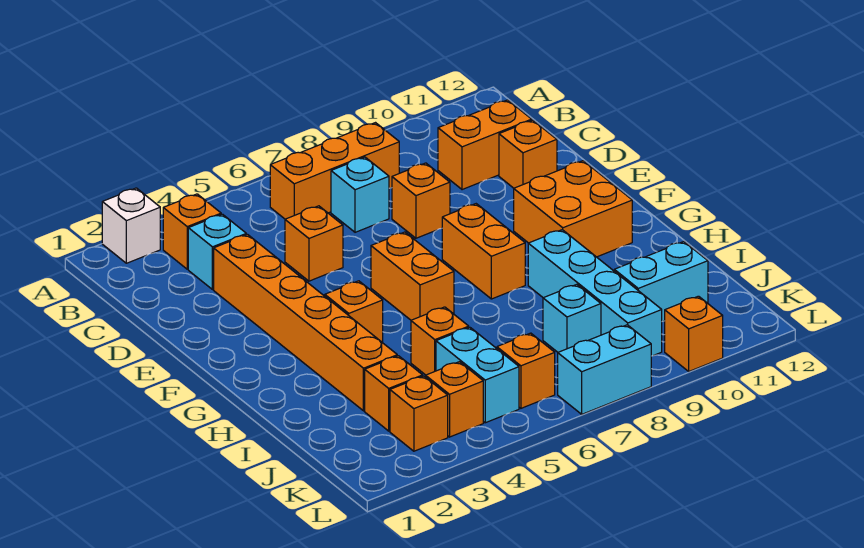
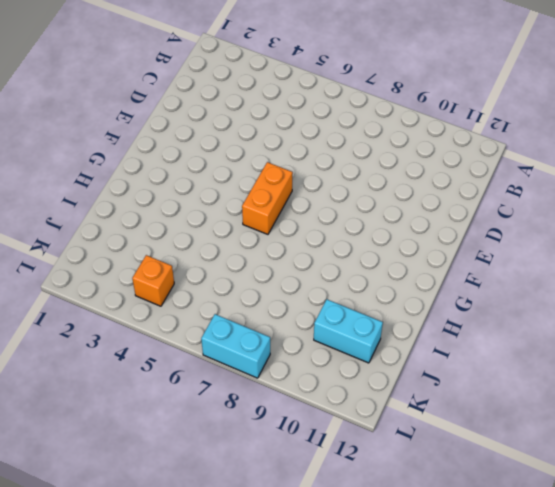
none -> white brick A2 level 1
none -> orange brick B3 level 1
none -> orange brick B6:B8 level 1

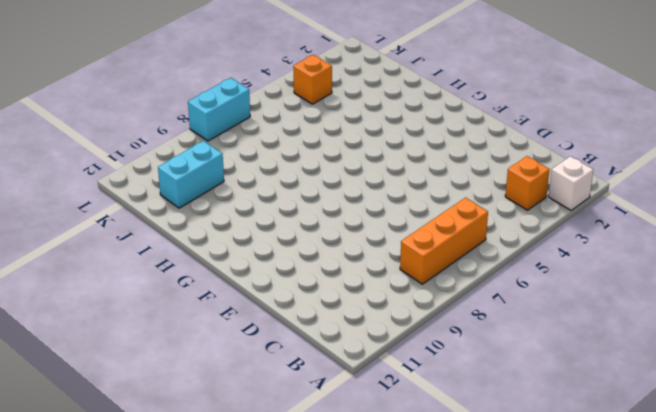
none -> cyan brick C3 level 1
none -> cyan brick C7 level 1
none -> orange brick C10:C11 level 1

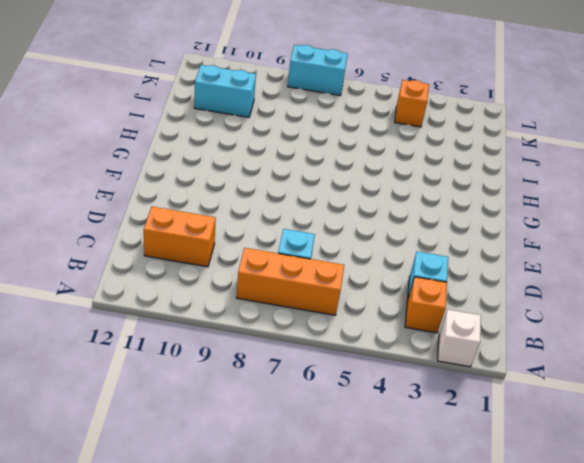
none -> orange brick D3:I3 level 1
none -> orange brick D5 level 1
none -> orange brick D8 level 1

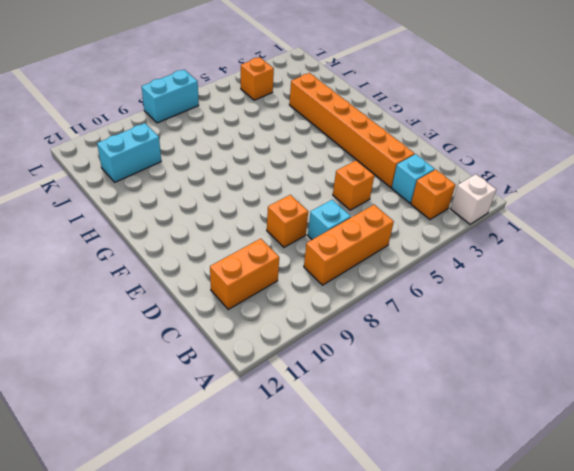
none -> orange brick D11 level 1
none -> orange brick F6:G6 level 1
none -> orange brick F8:G8 level 1

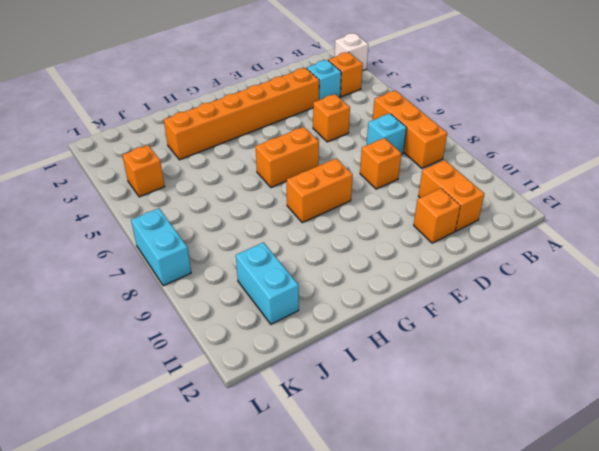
none -> orange brick F10:G11 level 1
none -> orange brick G4 level 1
none -> cyan brick H9:K9 level 1

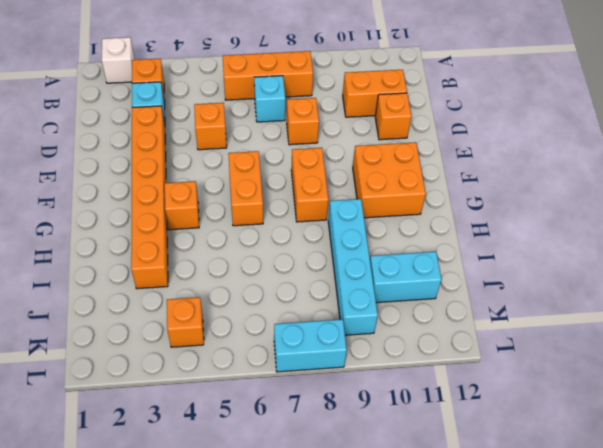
none -> orange brick I5 level 1
none -> orange brick J3 level 1
none -> cyan brick J5:K5 level 1

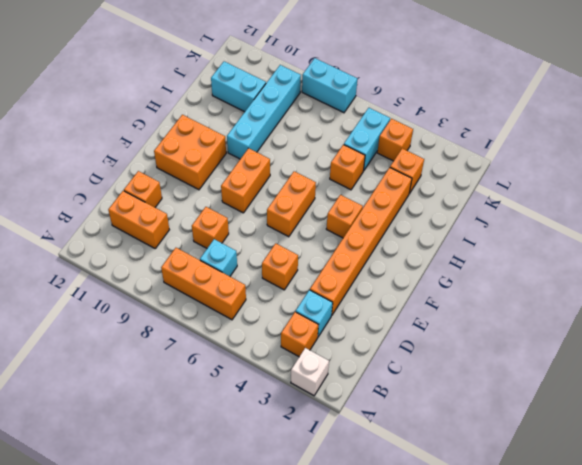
none -> cyan brick J8 level 1
none -> orange brick K3 level 1
none -> orange brick K6 level 1

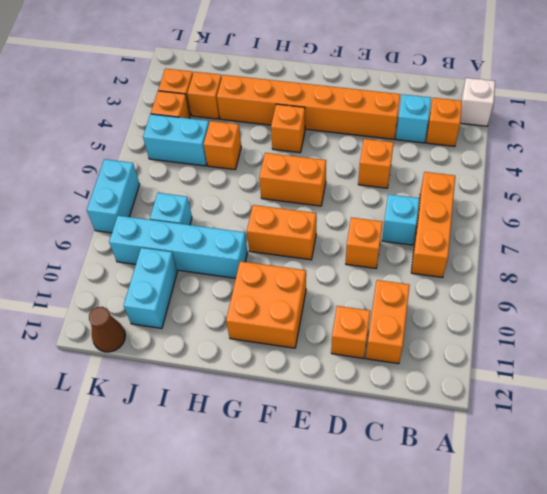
brown cone K12 level 1 -> none
none -> orange brick K6 level 1
none -> orange brick L10 level 1

